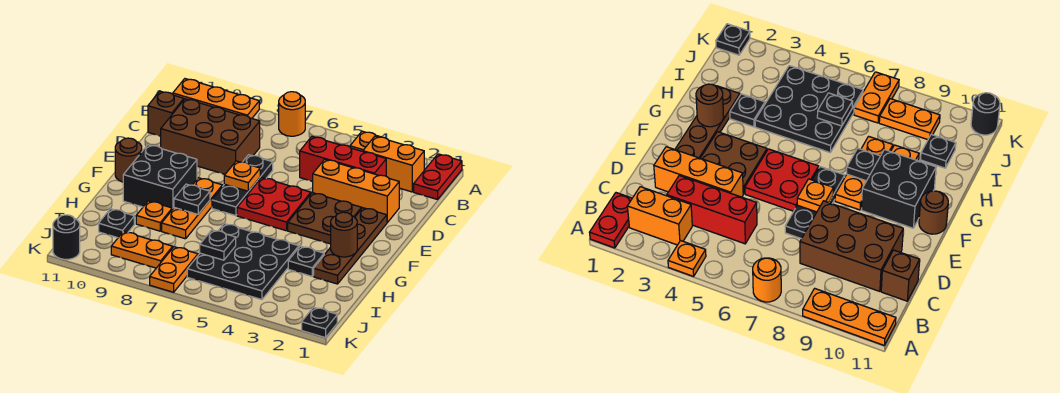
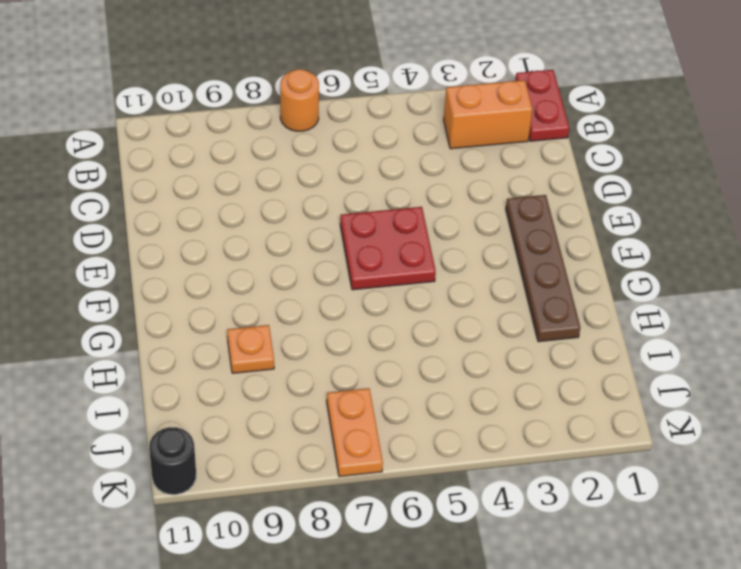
none -> orange plate A4 level 1
none -> orange plate A9:A11 level 1
none -> red brick C3:C5 level 1

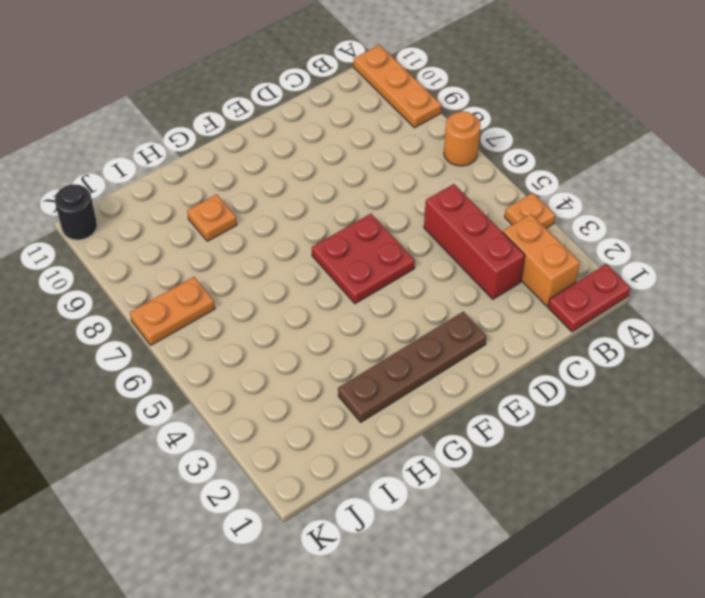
none -> brown brick C8:D10 level 1
none -> brown brick C11 level 1
none -> orange brick D2:D4 level 1

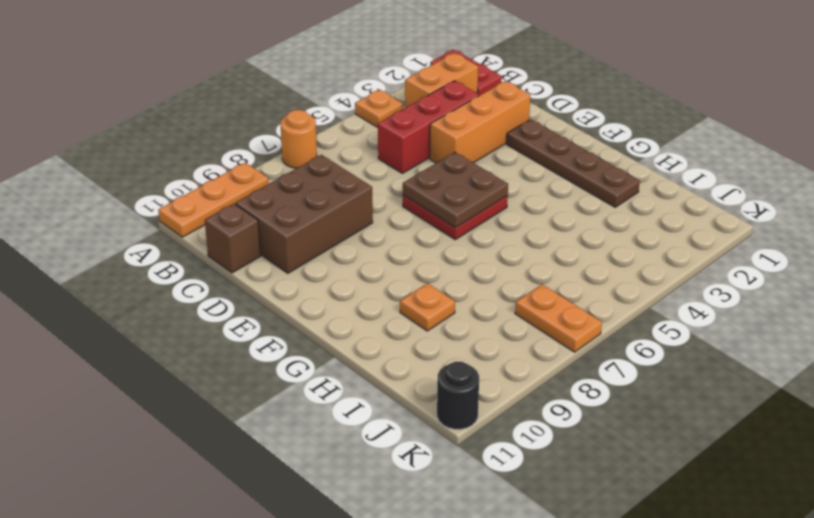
brown plate E5:F6 level 2 -> brown plate E3:F4 level 1
none -> black plate D7:F7 level 1
none -> orange plate F8:H8 level 1
none -> black brick F9:G10 level 1

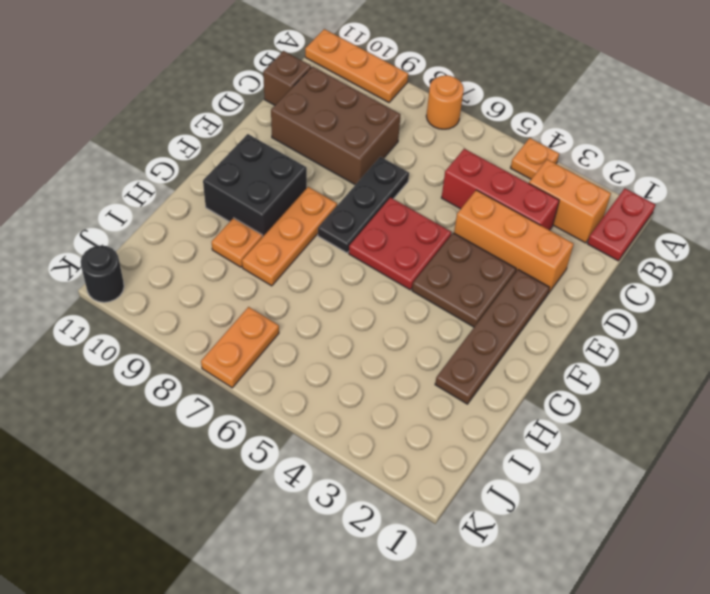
none -> brown round brick F11 level 1
none -> black plate H3 level 1
none -> black plate H4:J6 level 1

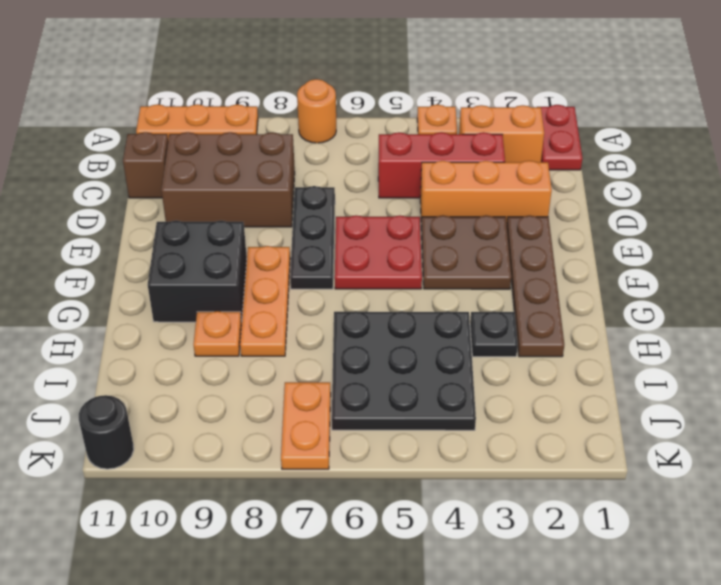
none -> brown round brick F11 level 1
none -> black plate I10 level 1
none -> orange plate J8:J9 level 1

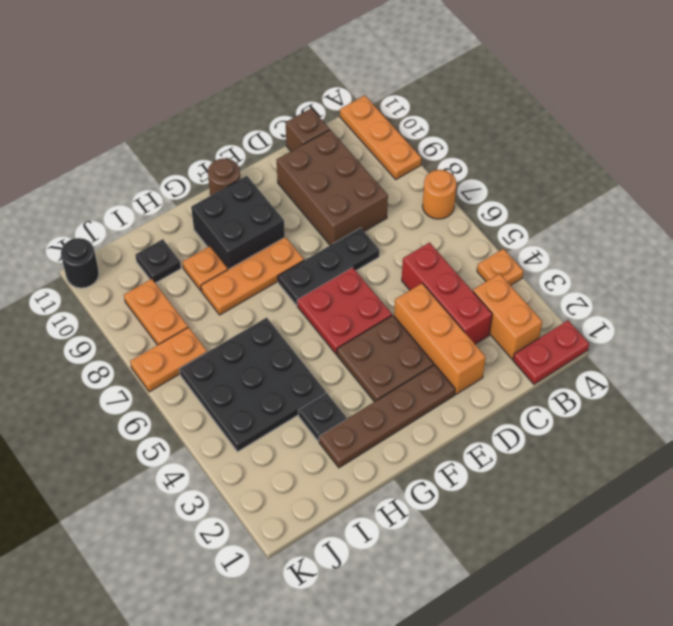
none -> black plate K1 level 1
none -> orange plate E7 level 2
none -> brown round brick G2 level 2

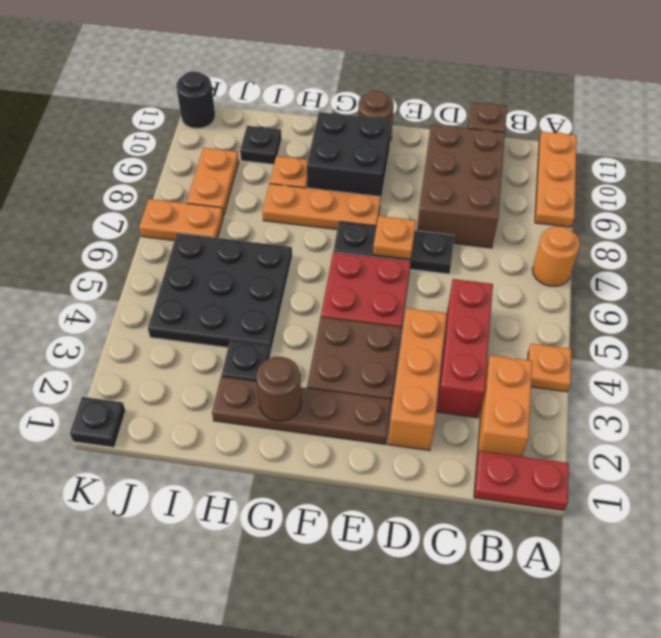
none -> black plate G8 level 2
none -> black plate I6 level 2

